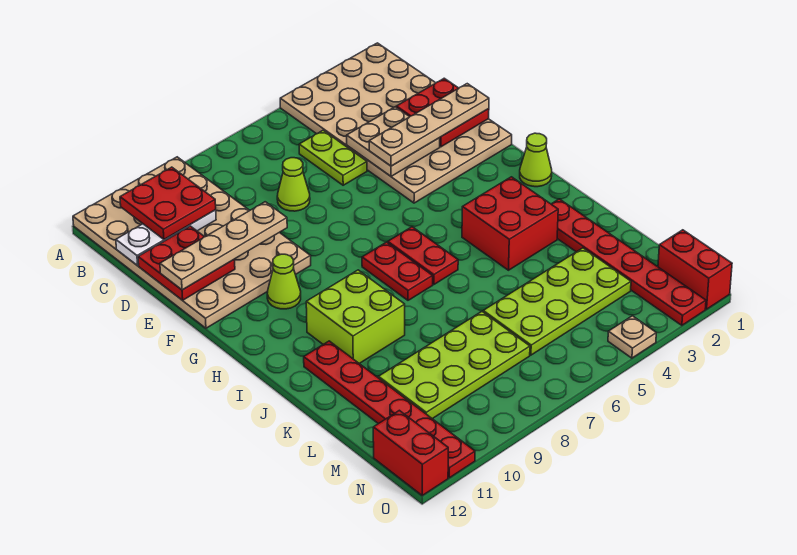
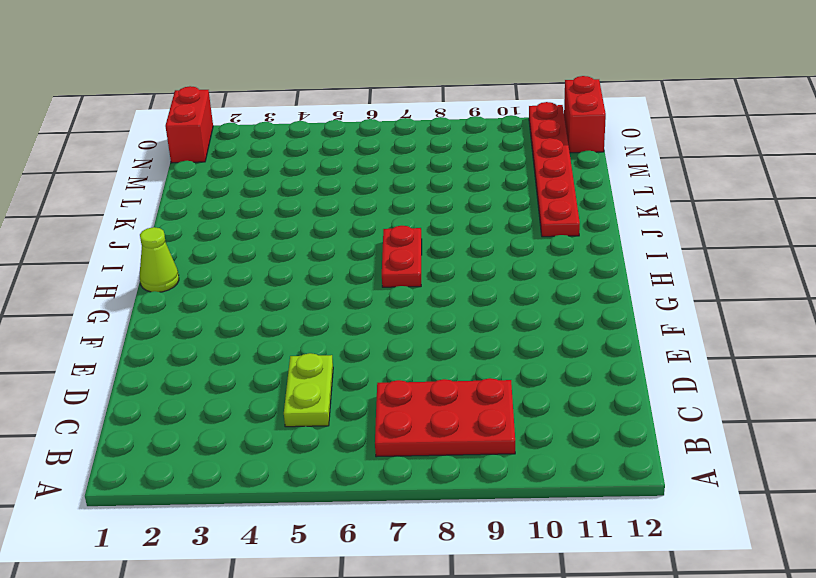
red plate B7:C9 level 1 -> tan plate A9:F12 level 1
none -> tan plate A1:F4 level 1
none -> lime cone D7 level 1
none -> lime cone G10 level 1

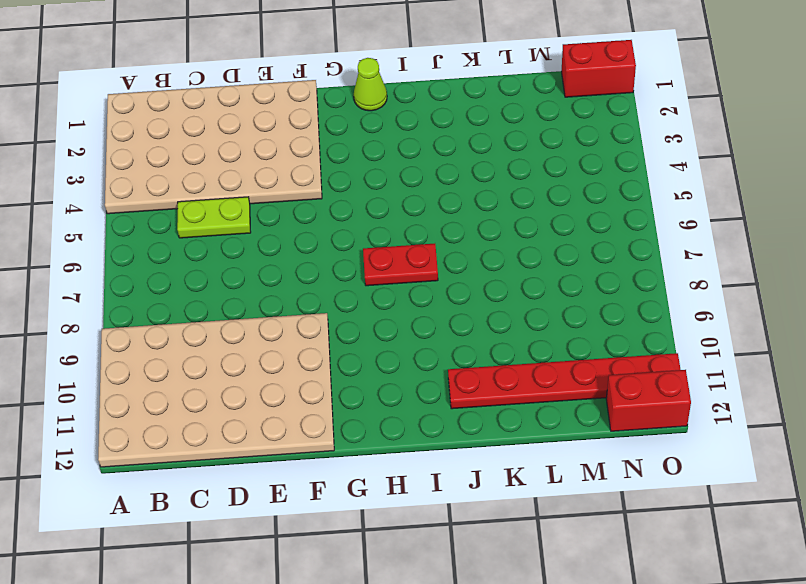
none -> lime cone D7 level 1
none -> lime cone G10 level 1
none -> red plate H6:I6 level 1

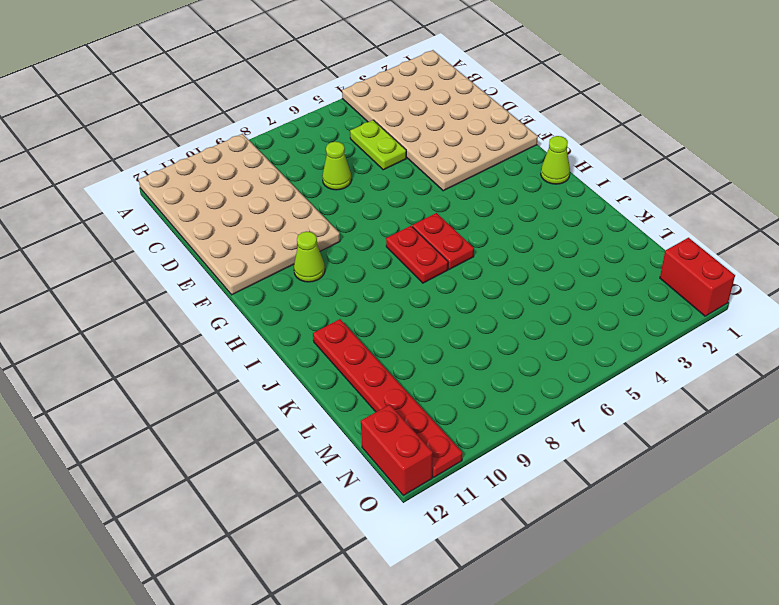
none -> red brick I3:J4 level 1
none -> lime brick I9:J10 level 1
none -> red plate J2:O2 level 1

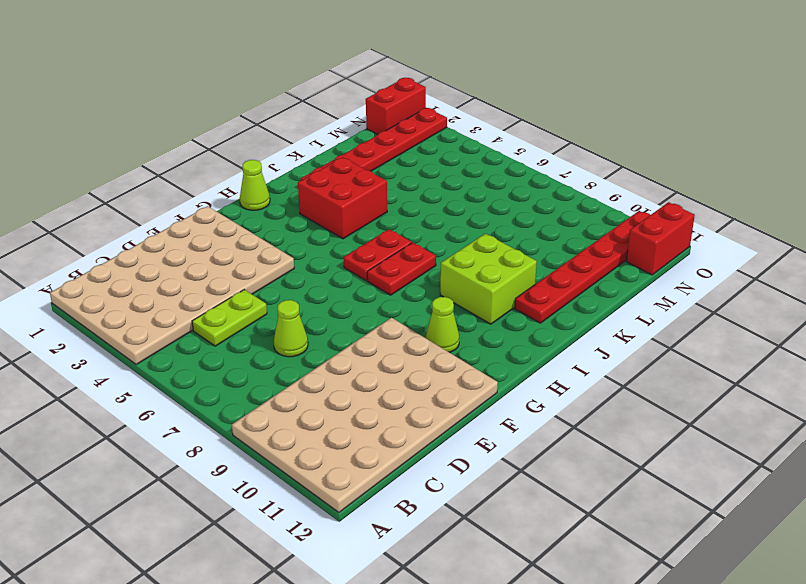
none -> lime plate L3:M6 level 1
none -> lime plate L7:M10 level 1
none -> tan plate O4 level 1

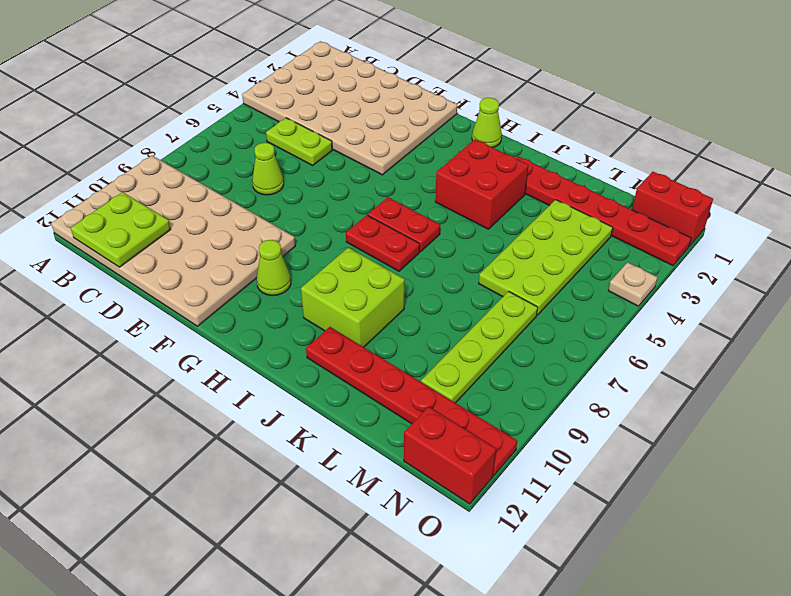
lime plate B11:C12 level 2 -> white plate C10:C12 level 2
lime plate M7:M10 level 1 -> lime plate L7:M10 level 1
none -> red plate D1:E2 level 2
none -> tan plate D3:E4 level 2
none -> red plate D11:E12 level 2

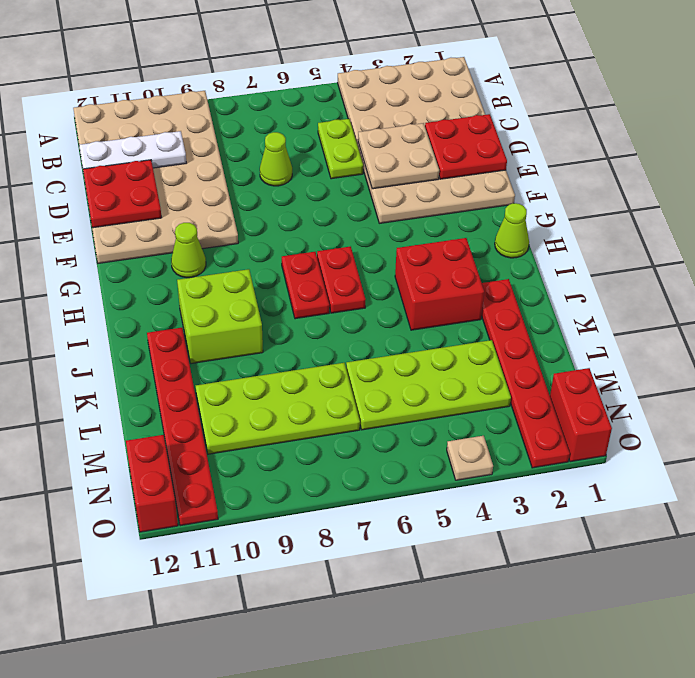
none -> red plate B10:C11 level 3
none -> tan plate E1:E4 level 3
none -> tan plate E9:E12 level 3

